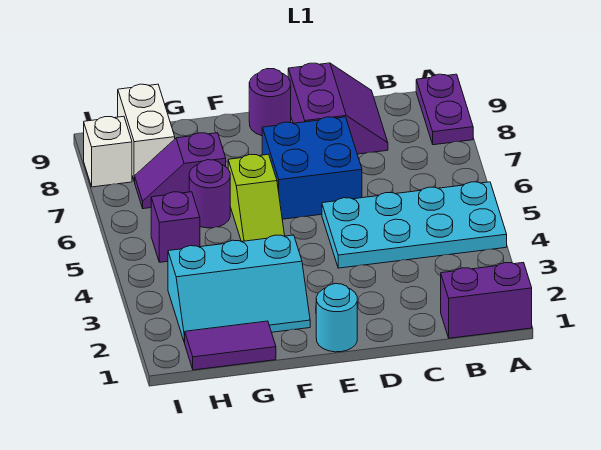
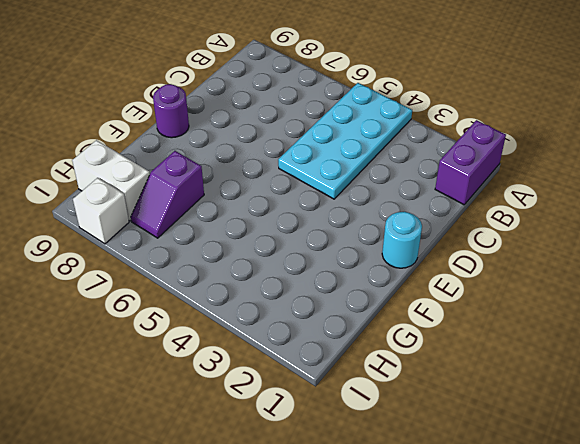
none -> purple plate A8:A9 level 1
none -> purple slope C8:D9 level 1 top D
none -> blue brick D6:E7 level 1

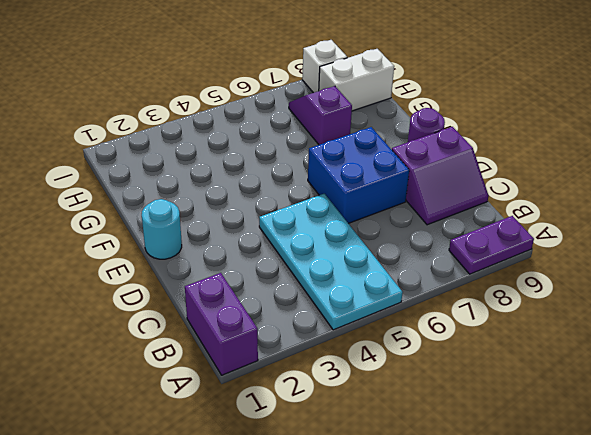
none -> cyan slope F2:H3 level 1 top 3
none -> lime slope F5:F6 level 1 top 6
none -> purple tile G1:H1 level 1

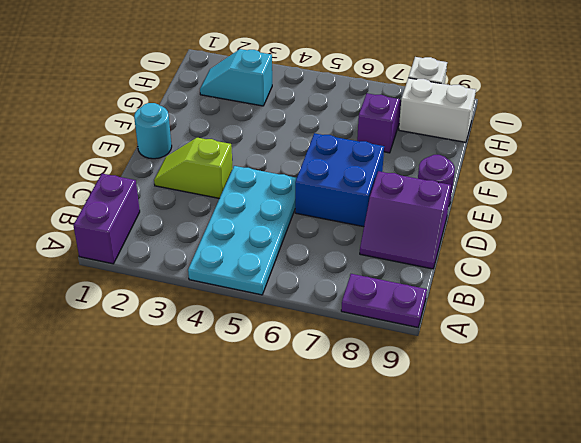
lime slope D2:D3 level 1 top 3 -> lime slope F5:F6 level 1 top 6
cyan slope H2:H3 level 1 top 3 -> cyan slope F2:H3 level 1 top 3
none -> purple tile G1:H1 level 1
none -> purple round brick G6 level 1
none -> purple brick H5 level 1

